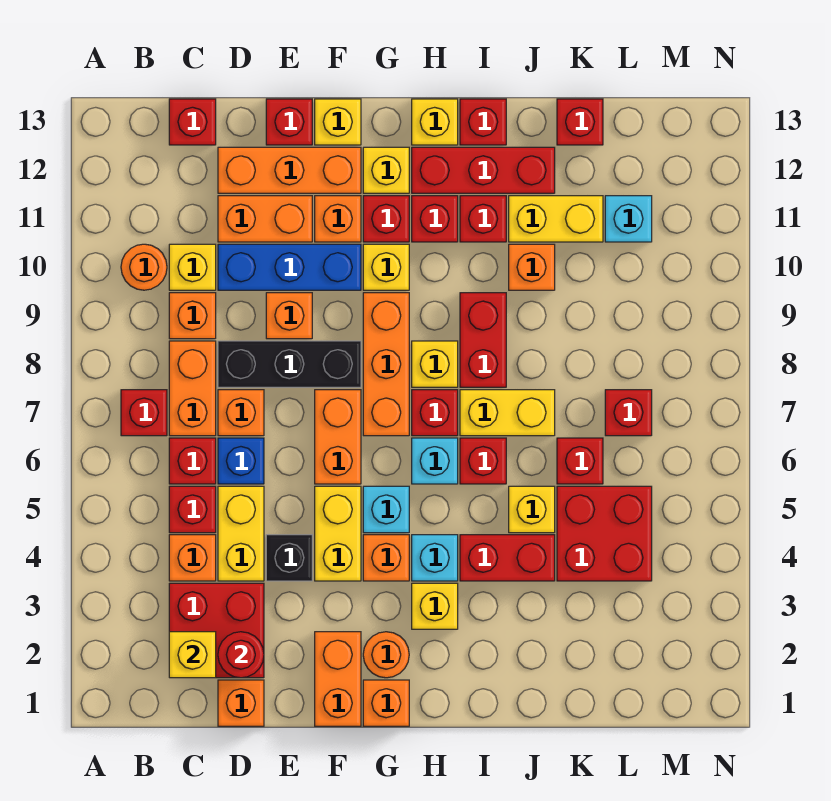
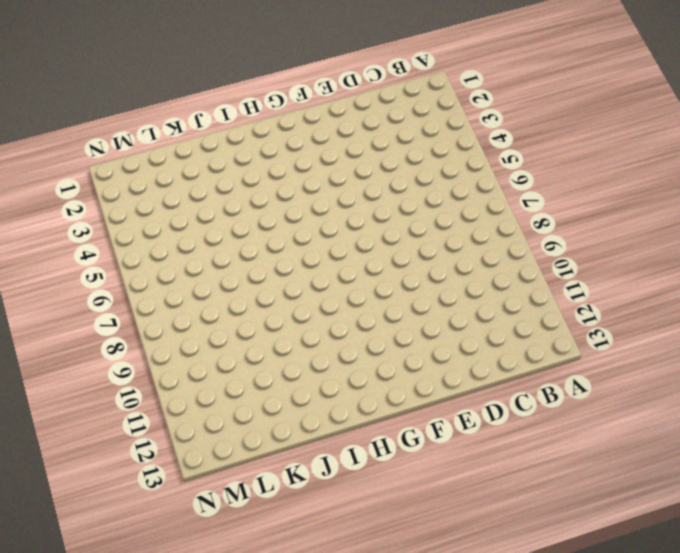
none -> red brick B7 level 1
none -> orange round brick B10 level 1
none -> red brick C2:D3 level 1
none -> orange brick C4 level 1

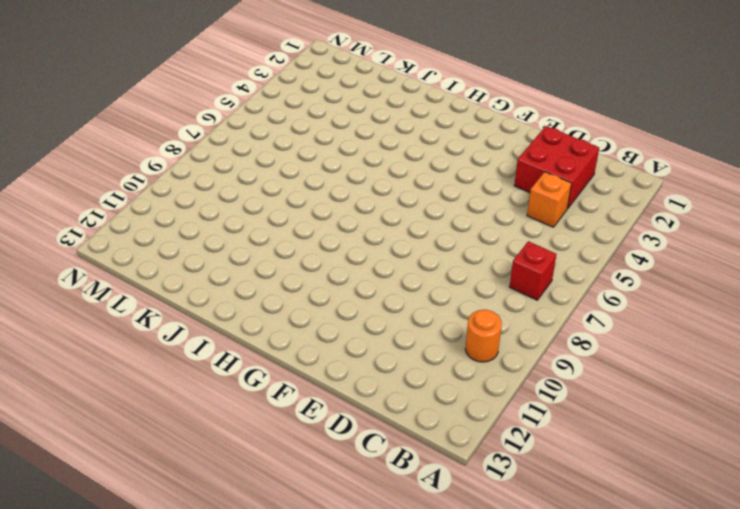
none -> red brick C5 level 1
none -> red brick C6 level 1
none -> orange brick C7:C8 level 1
none -> orange brick C9 level 1

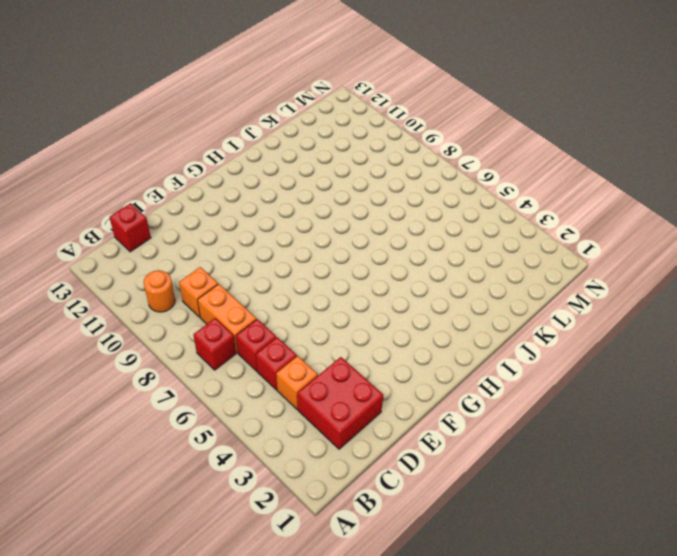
none -> yellow brick C10 level 1
none -> orange brick D1 level 1
none -> yellow brick D4:D5 level 1
none -> blue brick D6 level 1

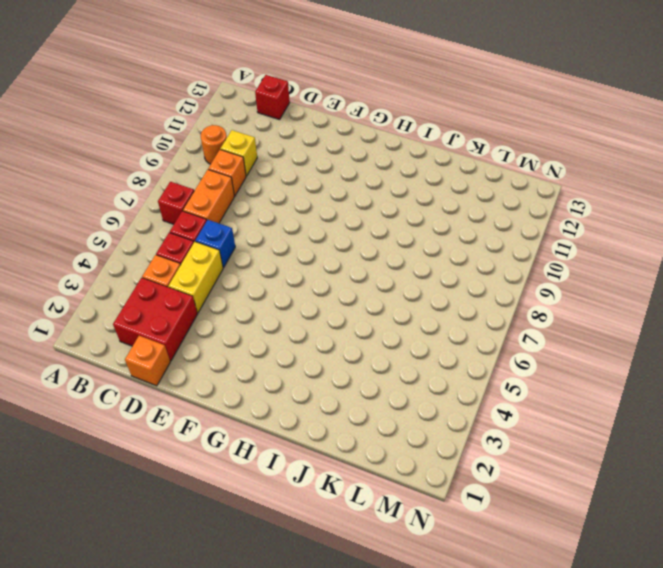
none -> orange brick D7 level 1
none -> black brick D8:F8 level 1
none -> blue brick D10:F10 level 1
none -> orange brick D11:E11 level 1

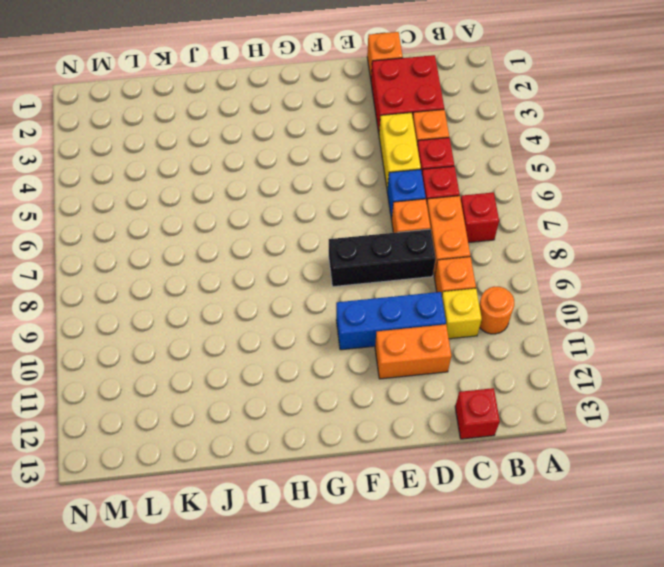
none -> orange brick D12:F12 level 1
none -> black brick E4 level 1
none -> orange brick E9 level 1
none -> red brick E13 level 1

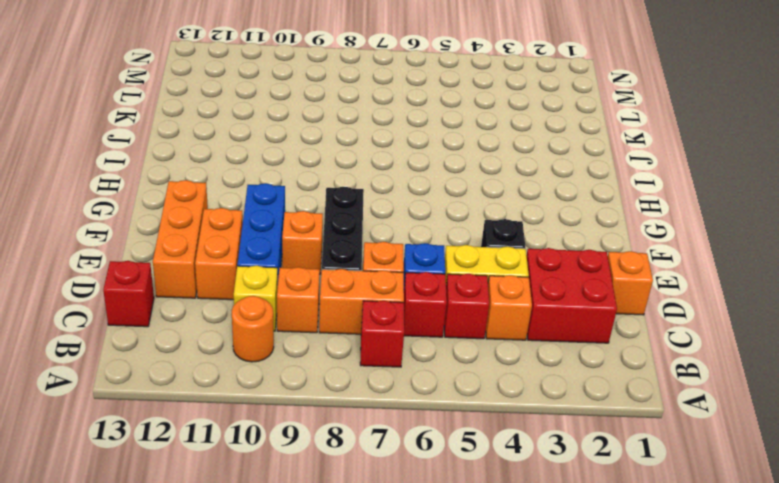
none -> red brick E13 level 1
none -> orange brick F1:F2 level 1
none -> yellow brick F4:F5 level 1
none -> orange brick F6:F7 level 1

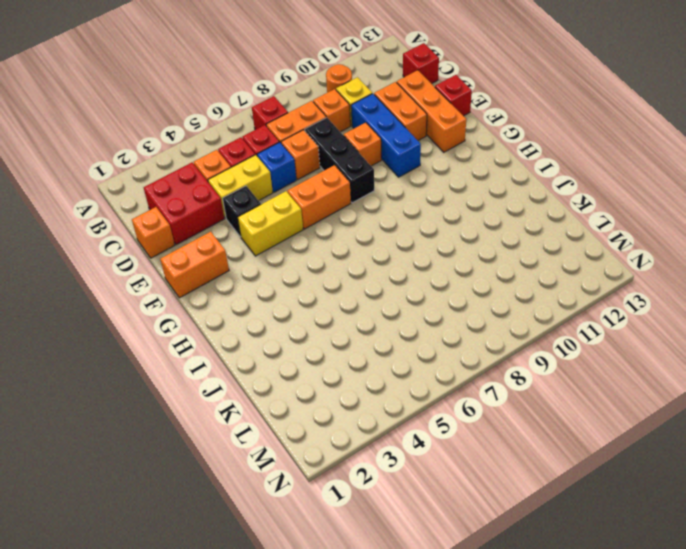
none -> orange brick F11 level 1
none -> yellow brick F13 level 1
none -> orange brick G1 level 1
none -> orange round brick G2 level 1

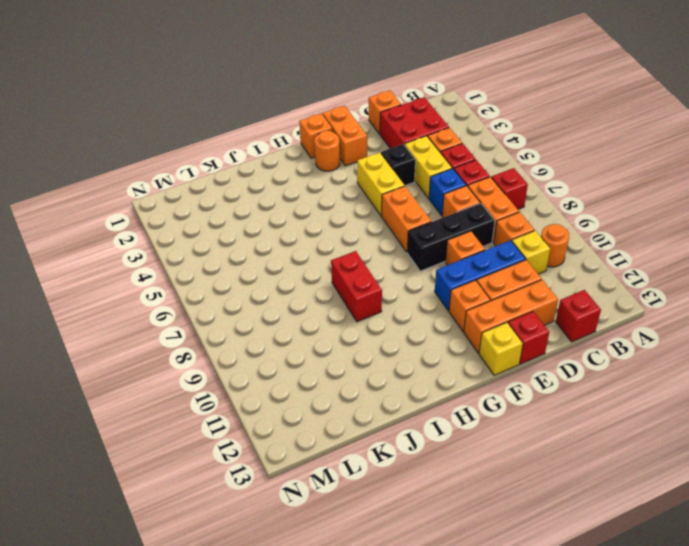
none -> orange brick G4 level 1
none -> cyan brick G5 level 1
none -> orange brick G7:G9 level 1
none -> yellow brick G10 level 1

